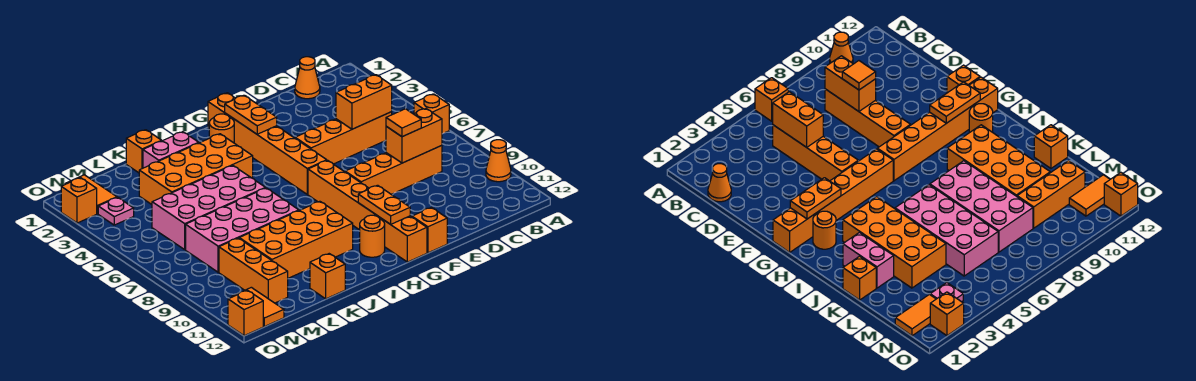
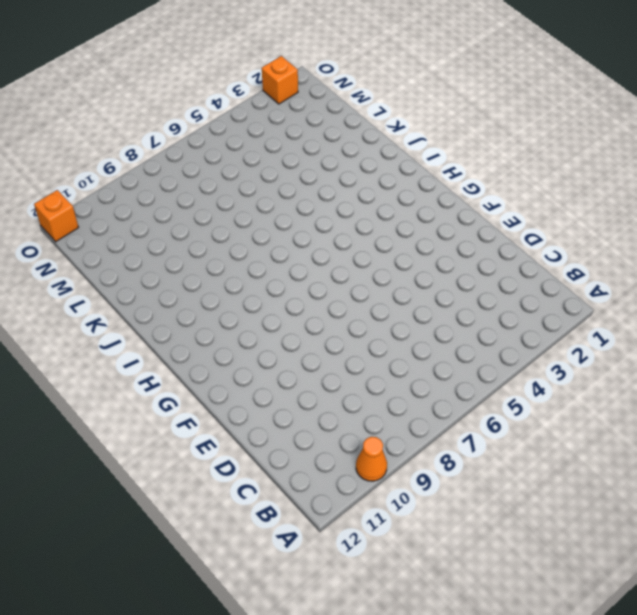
none -> orange brick A6 level 1
none -> orange cone C1 level 1
none -> orange brick C5:F5 level 1

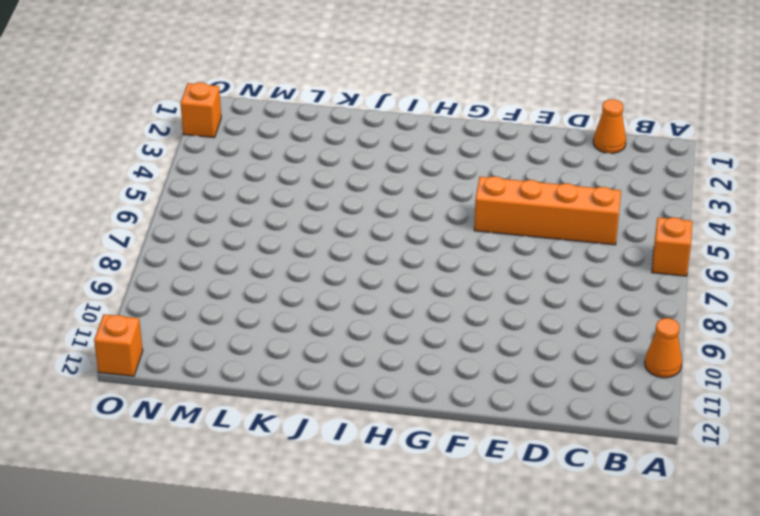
none -> orange brick C8:F8 level 1
none -> orange brick F12 level 1
none -> orange brick G1:G6 level 1

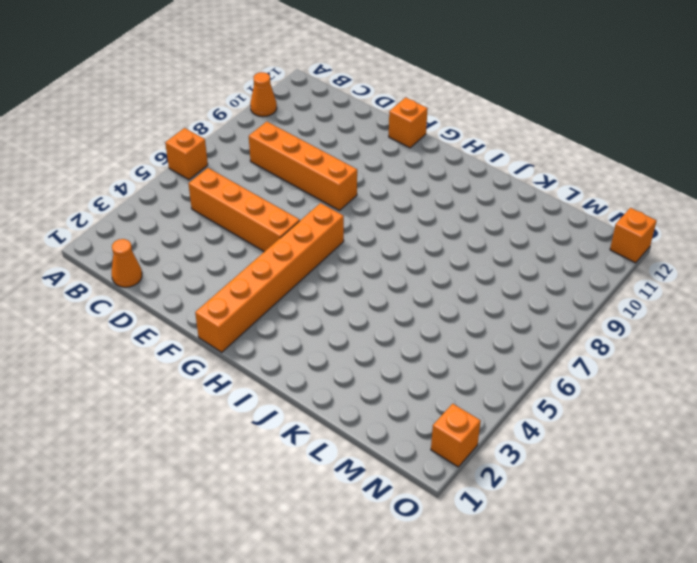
none -> orange brick G7:G12 level 1
none -> orange round brick H2 level 1
none -> orange round brick H11 level 1

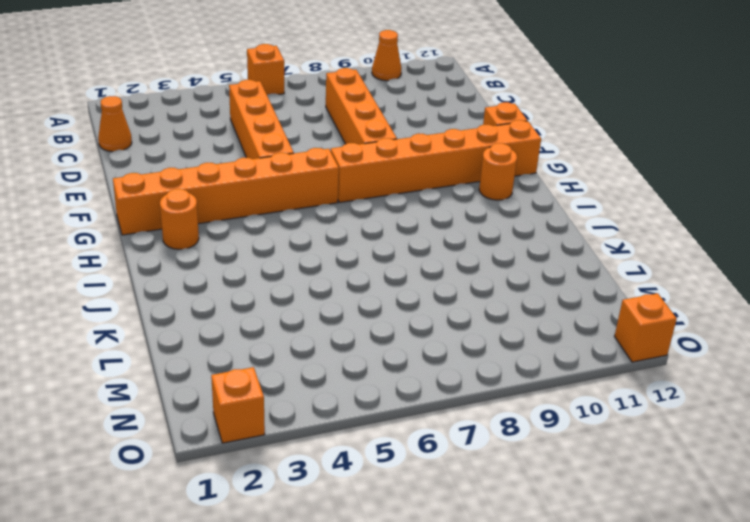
none -> orange brick I3:L4 level 1
none -> orange brick I9:L10 level 1
none -> pink brick J2:K2 level 1

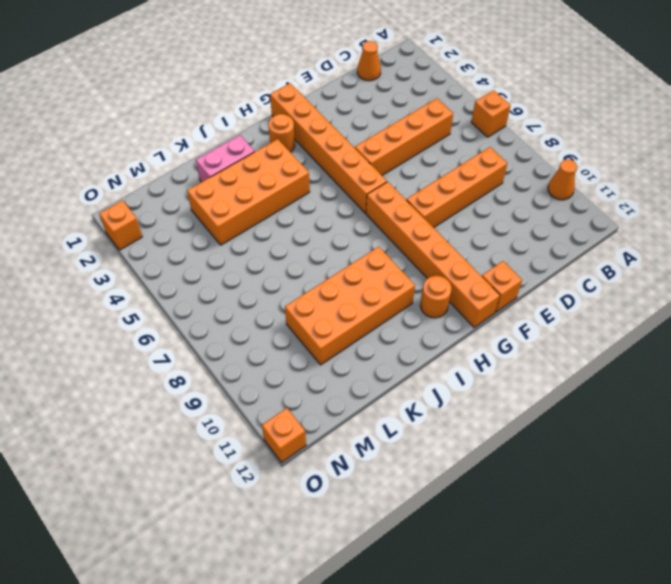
none -> pink brick J5:M6 level 1
none -> pink brick J7:M8 level 1
none -> orange brick K1 level 1

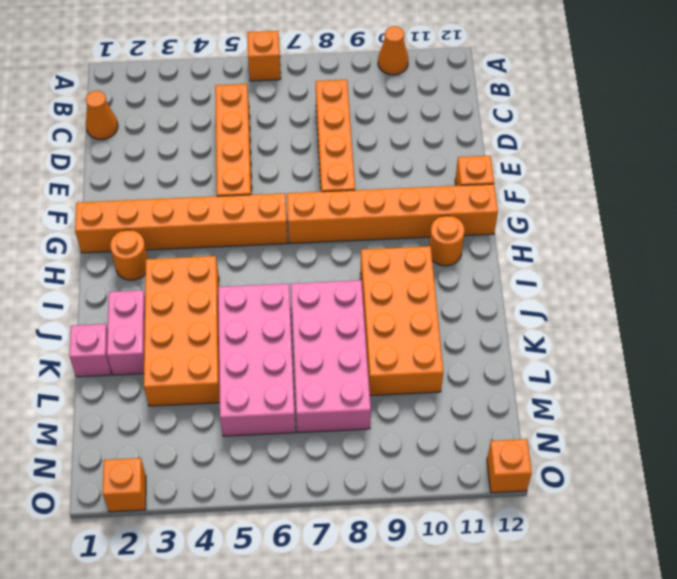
pink brick K1 level 1 -> orange brick K1 level 1
none -> orange brick K12 level 1
none -> orange brick M9:M11 level 1
none -> orange tile N1:N2 level 1

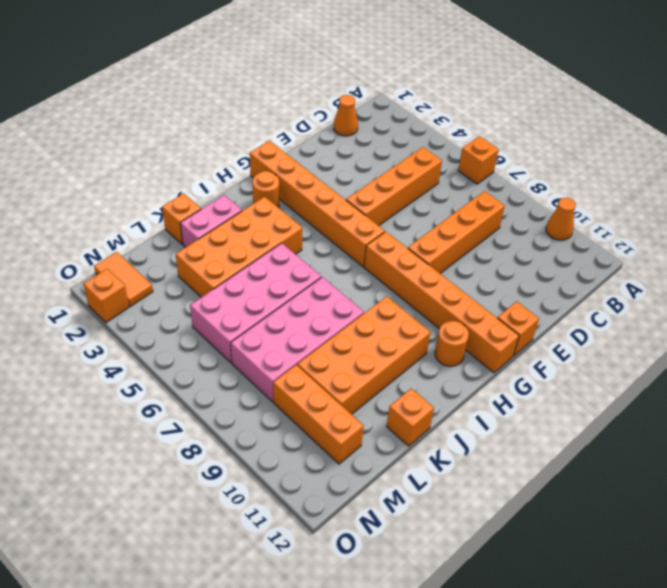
none -> pink plate N3 level 1
none -> orange tile N11:N12 level 1
none -> orange brick O12 level 1

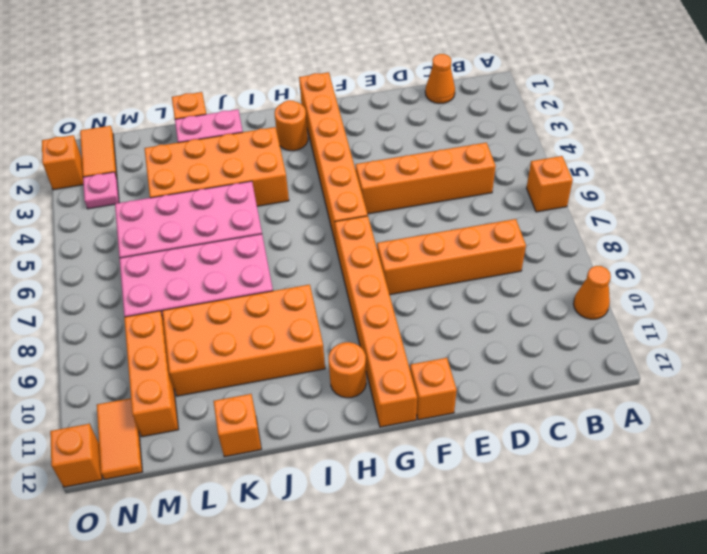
none -> orange brick C5:D5 level 2
none -> orange brick C8:D8 level 2
none -> orange plate G2:G3 level 2

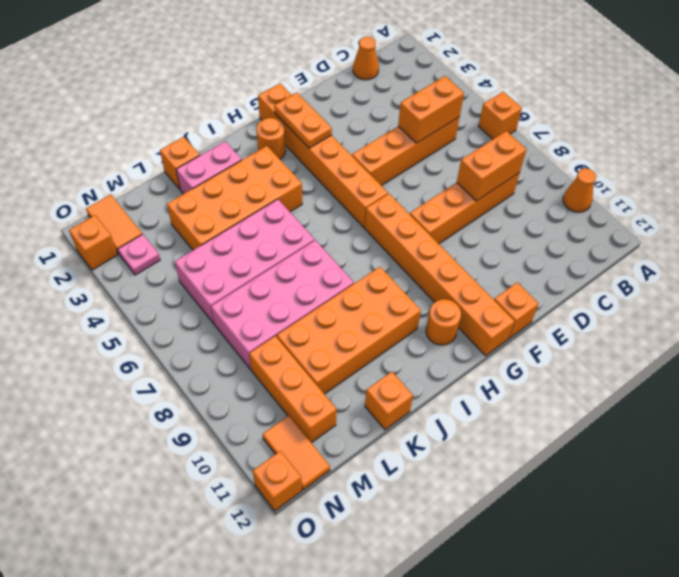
none -> orange plate G10:G11 level 2
none -> orange tile D8 level 3

